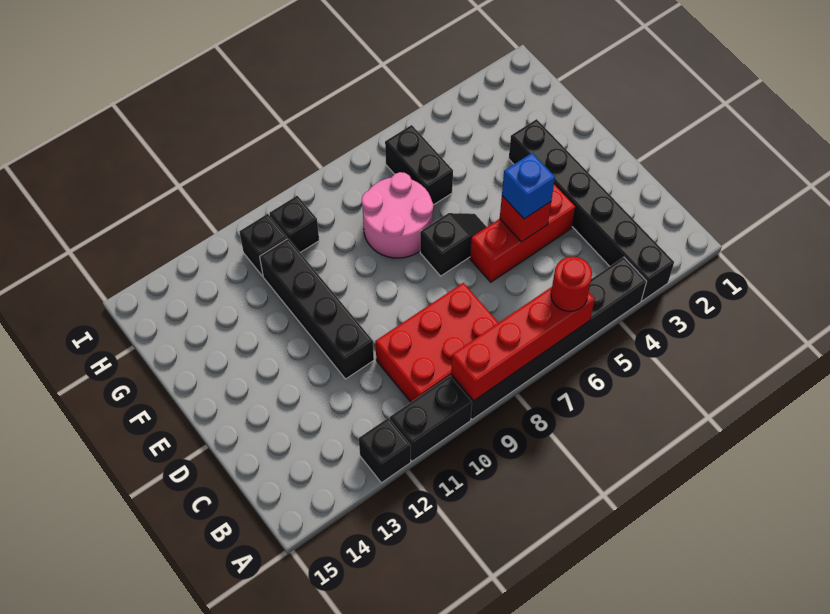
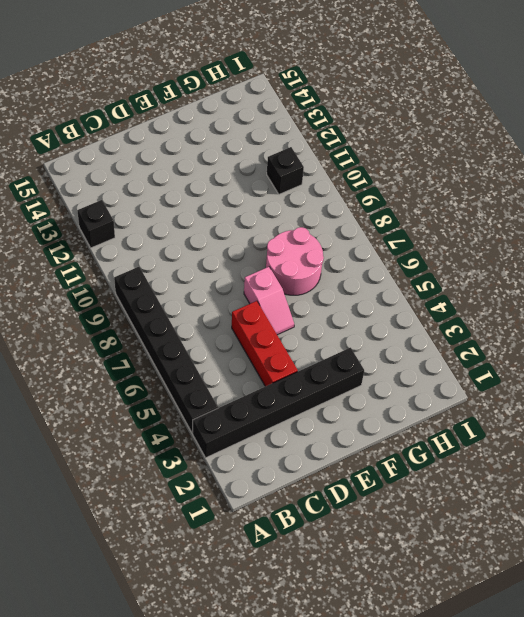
pink slope E6:E7 level 1 top 7 -> black slope E6:E7 level 1 top 7
none -> black brick A10:A11 level 1
none -> red brick B8:C10 level 1
none -> black brick D11:G11 level 1

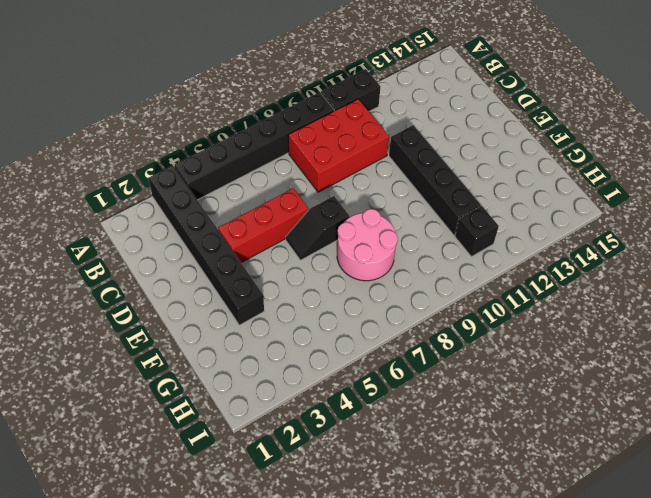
none -> black brick A12 level 1
none -> black brick G6:H6 level 1
none -> black brick H10 level 1

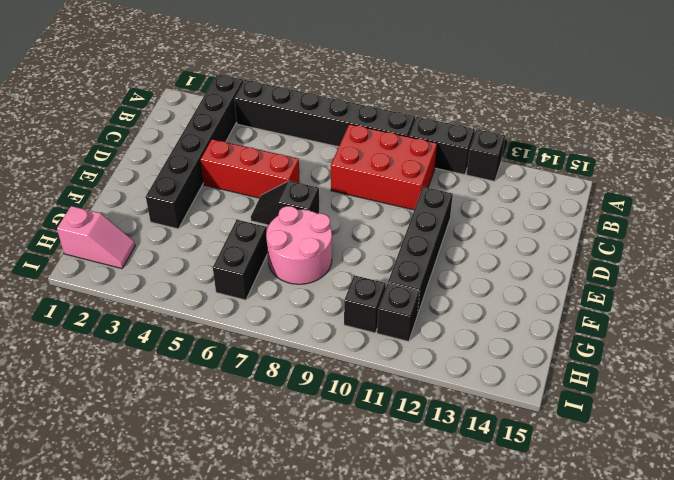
pink slope H1:H2 level 1 top 1 -> none
none -> red brick A6:A9 level 2
none -> red brick D5 level 2
none -> red round brick A6 level 3

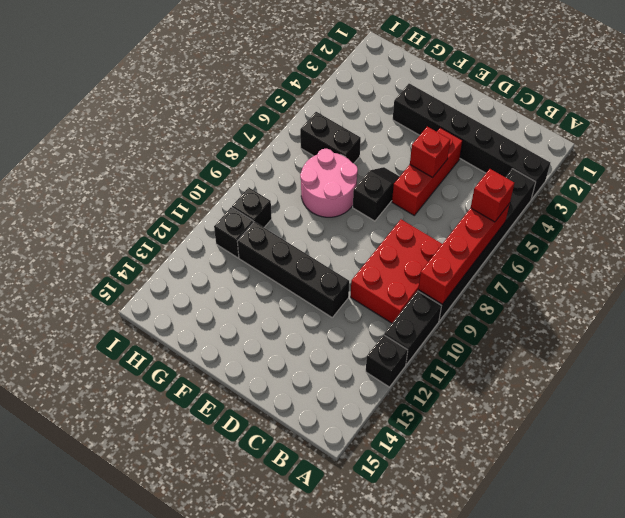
red brick A6 level 3 -> red round brick A6 level 3
none -> blue brick D5 level 3

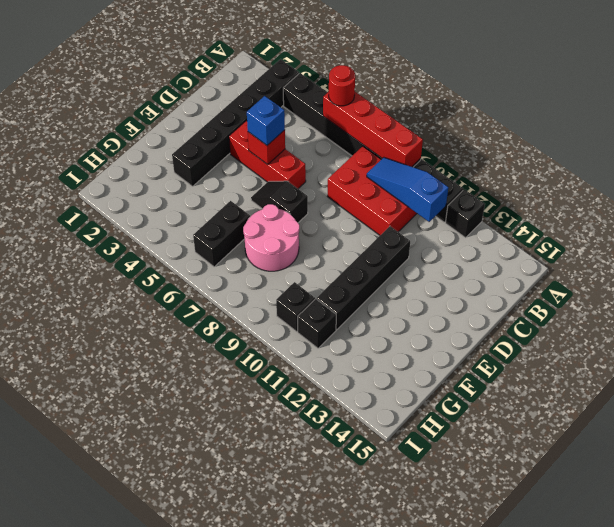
blue slope B9:B11 level 2 top 11 -> none

